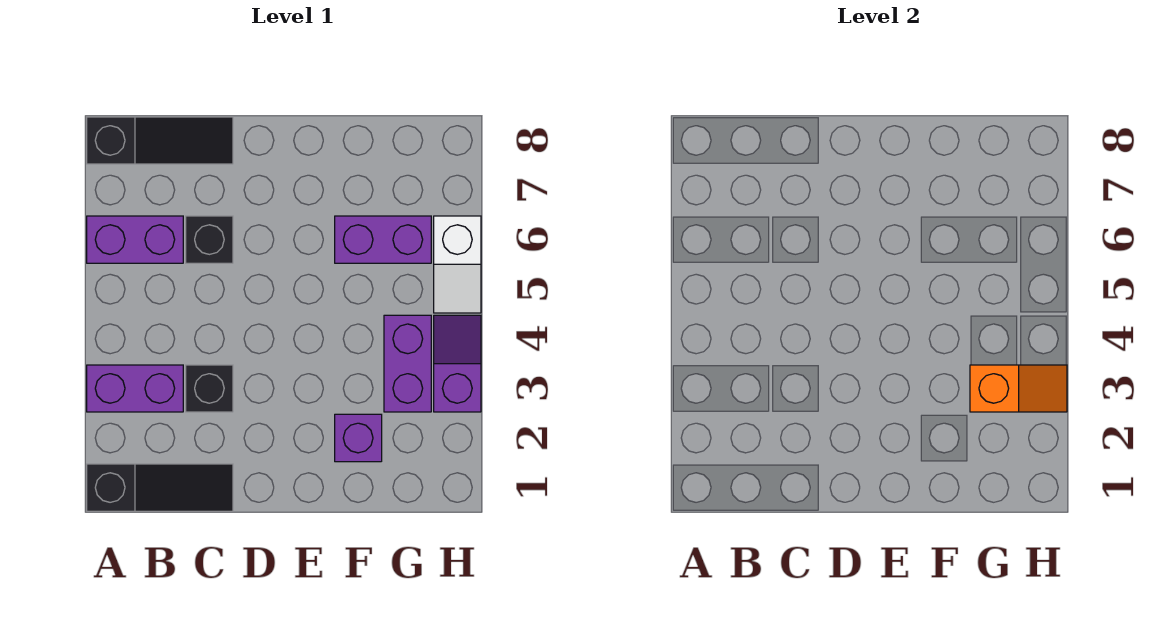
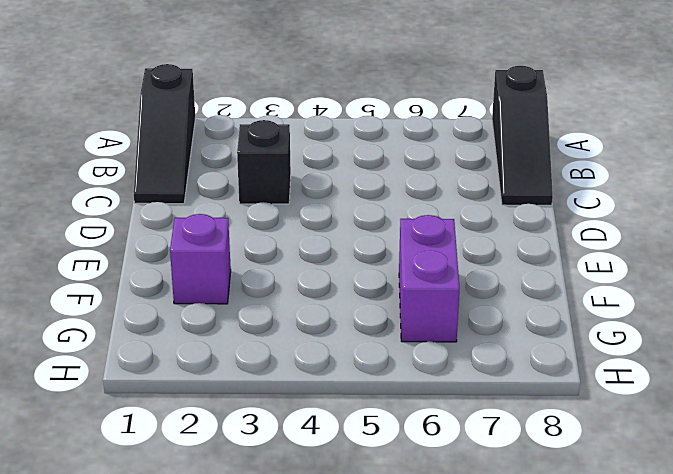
none -> purple brick A3:B3 level 1
none -> purple brick A6:B6 level 1
none -> black brick C6 level 1

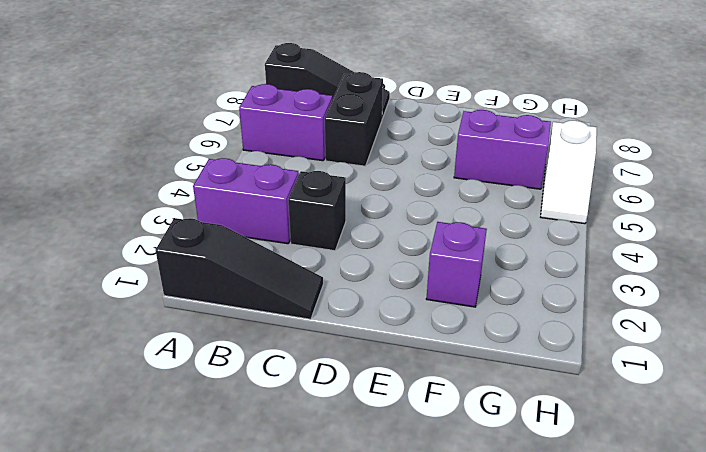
black brick C6:C7 level 1 -> black brick C6 level 1
none -> purple brick G3:G4 level 1
none -> purple slope H3:H4 level 1 top 3
none -> orange slope G3:H3 level 2 top G

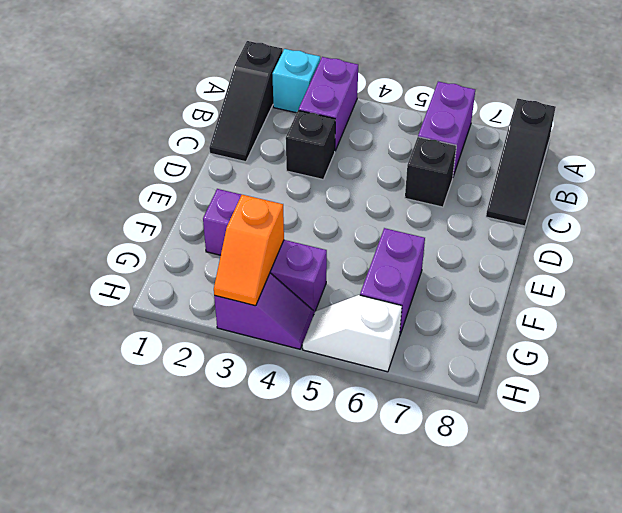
cyan brick A2 level 1 -> none

